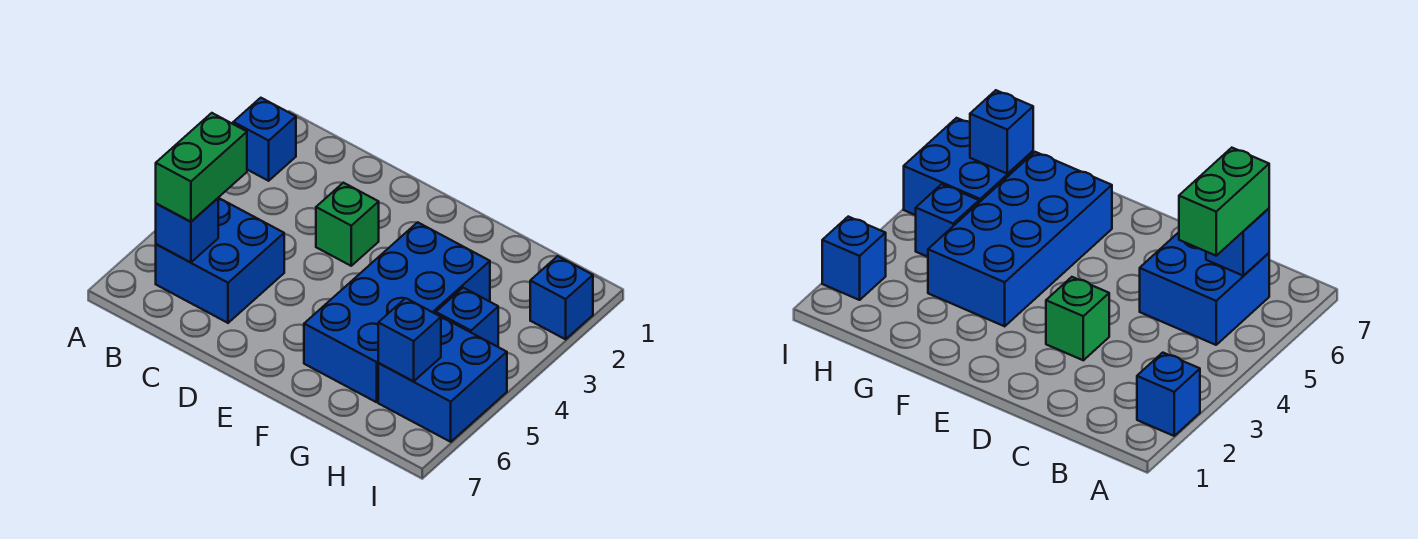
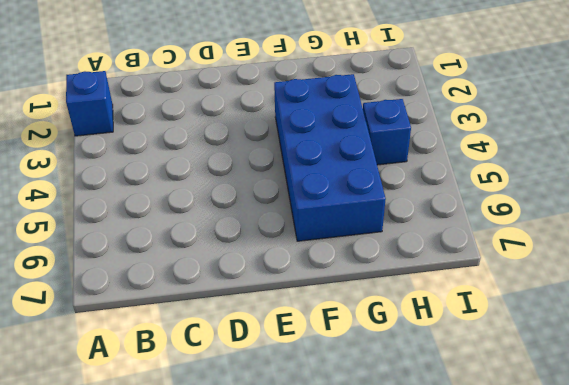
none -> blue brick B5:C6 level 1
none -> green brick D3 level 1

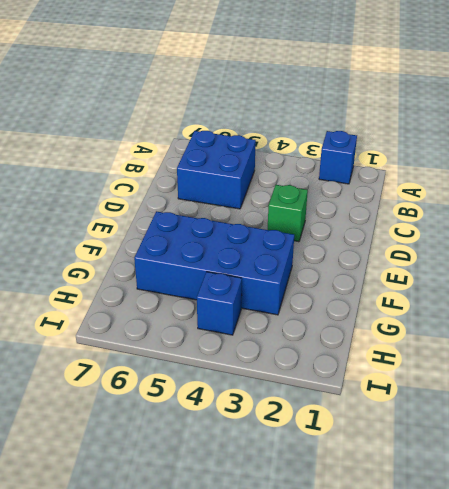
none -> blue brick H5:I6 level 1
none -> blue brick I2 level 1

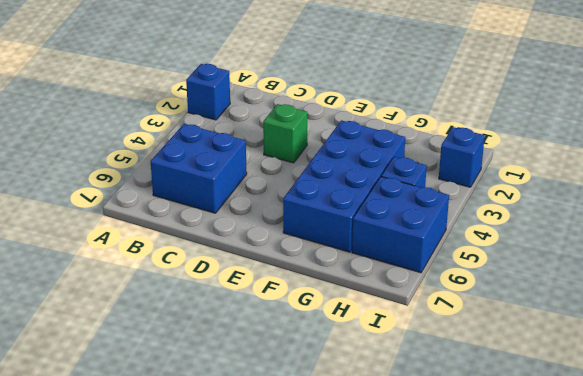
none -> blue brick B6 level 2
none -> blue brick H6 level 2

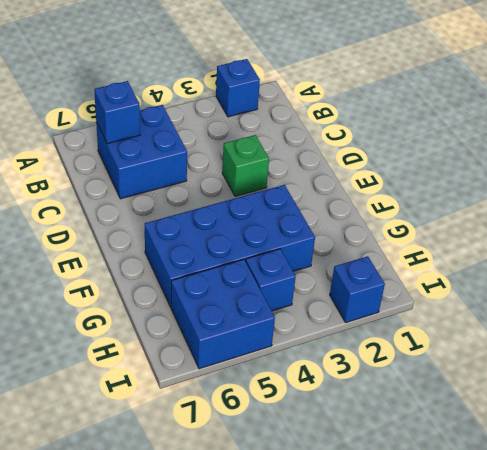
none -> blue brick H6 level 2
none -> green brick B5:B6 level 3

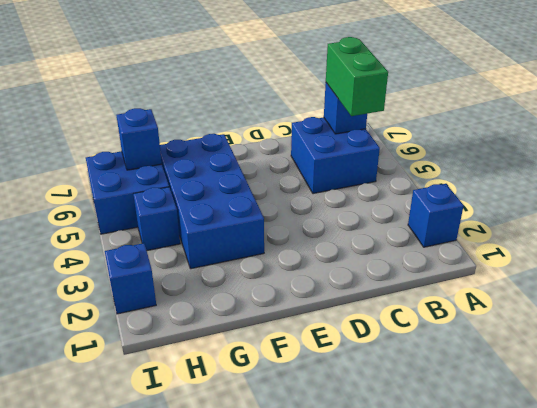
none -> green brick D3 level 1

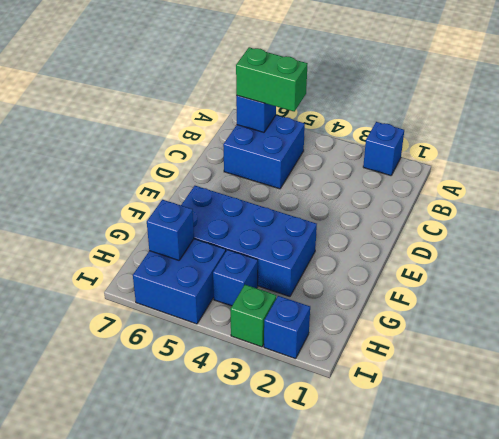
green brick I3 level 1 -> green brick D3 level 1

